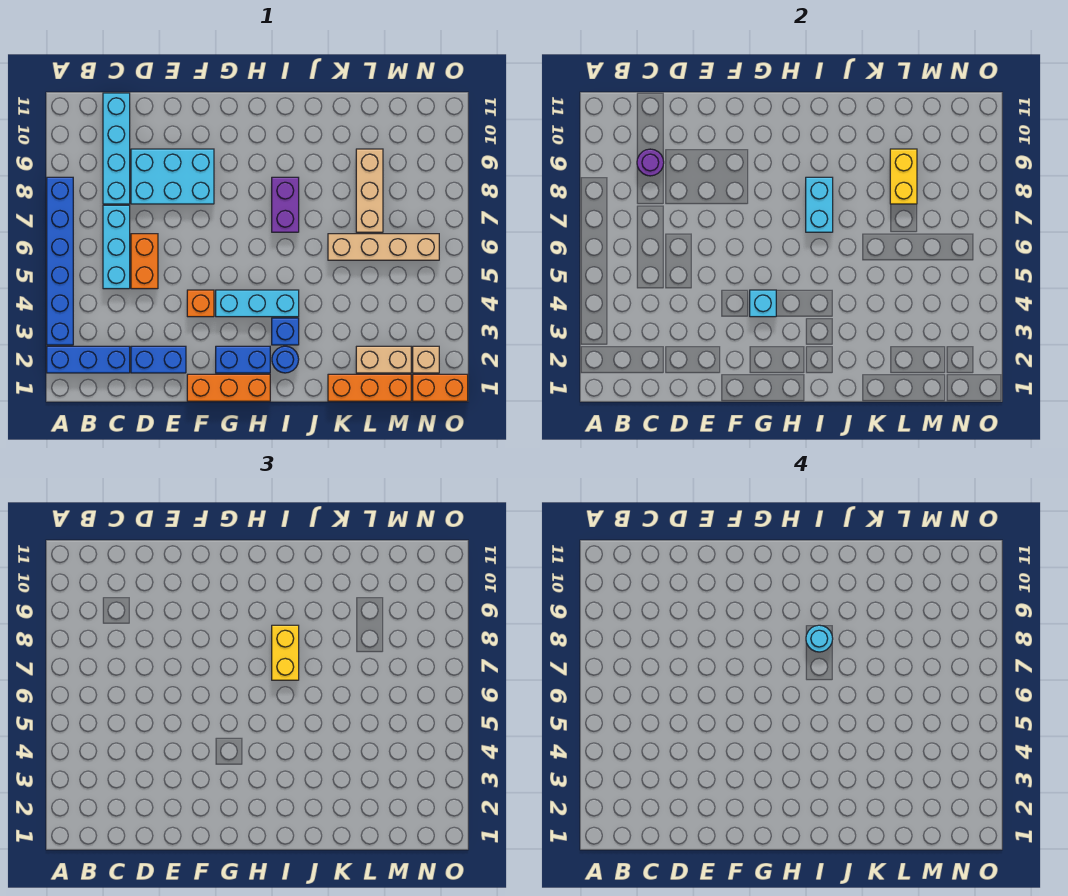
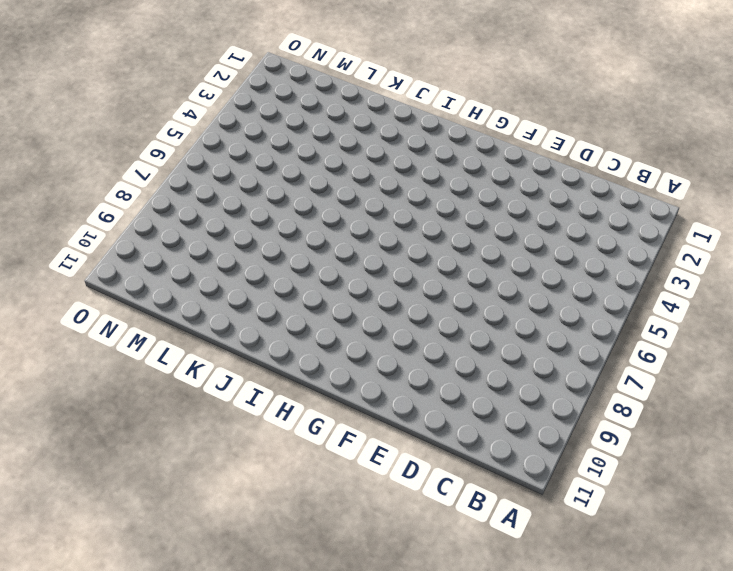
none -> blue brick A2:C2 level 1
none -> blue brick A3:A8 level 1
none -> cyan brick C5:C7 level 1

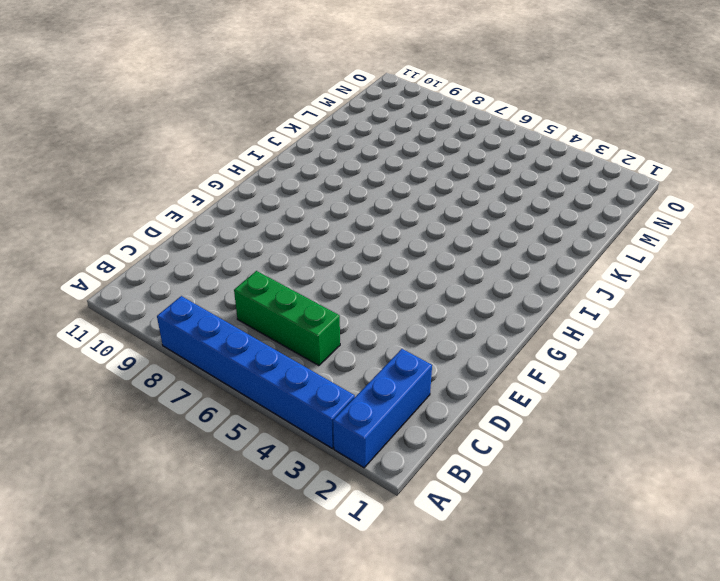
green brick C5:C7 level 1 -> cyan brick C5:C7 level 1
none -> cyan brick C8:C11 level 1
none -> blue brick D2:E2 level 1
none -> orange brick D5:D6 level 1

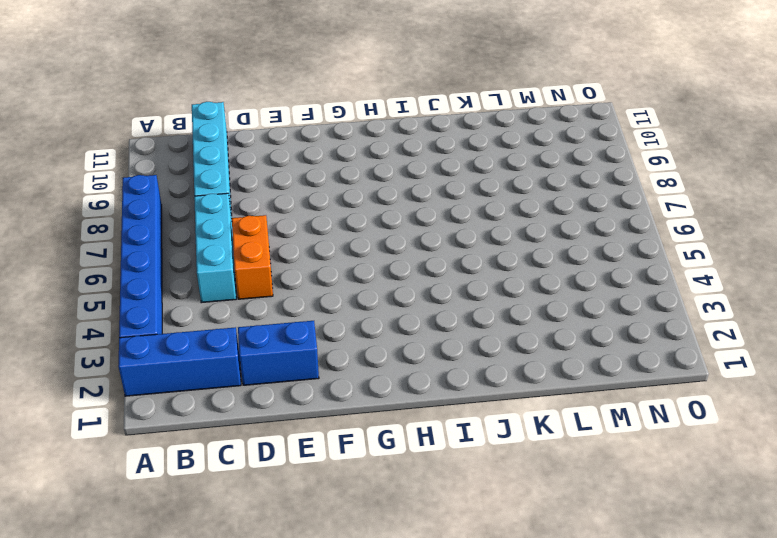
none -> cyan brick D8:F9 level 1
none -> orange brick F1:H1 level 1
none -> orange brick F4 level 1

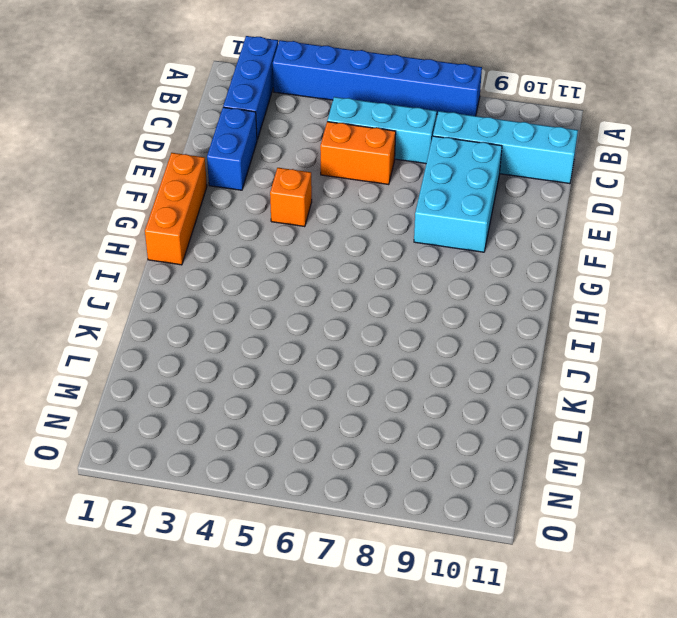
none -> blue brick G2:H2 level 1
none -> cyan brick G4:I4 level 1
none -> blue round brick I2 level 1

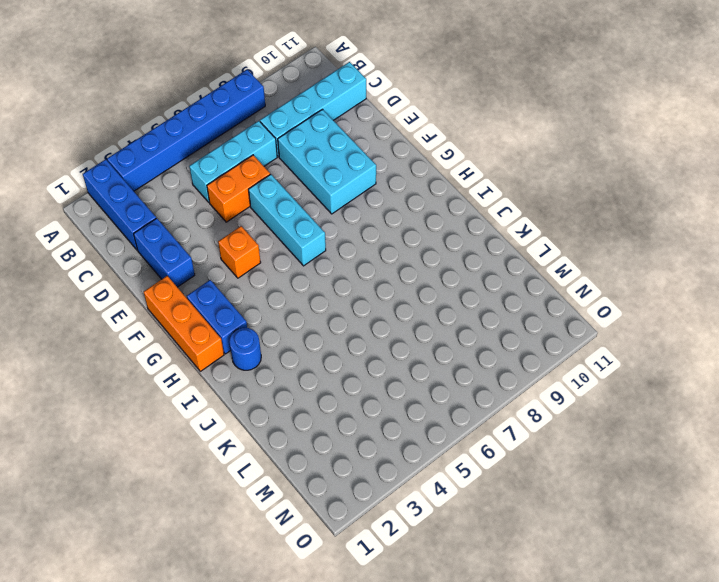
cyan brick E6:G6 level 1 -> cyan brick G4:I4 level 1
none -> blue brick I3 level 1
none -> purple brick I7:I8 level 1
none -> orange brick K1:M1 level 1

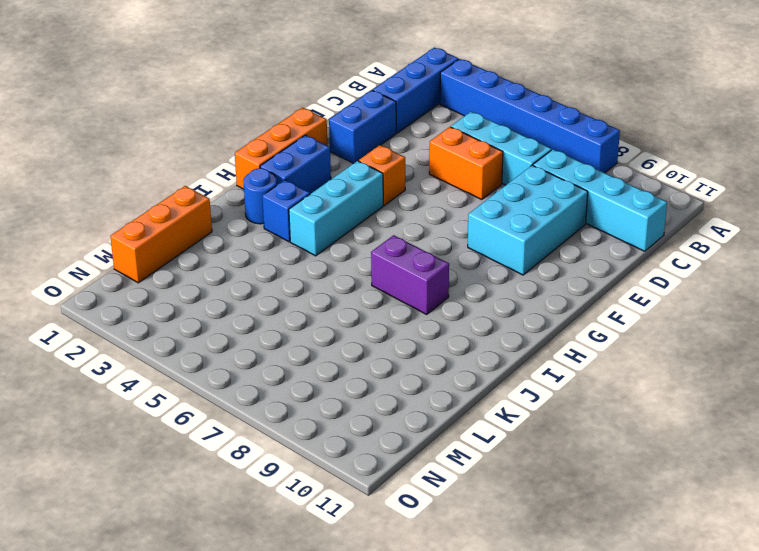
none -> tan brick K6:N6 level 1
none -> tan brick L2:M2 level 1
none -> tan brick L7:L9 level 1

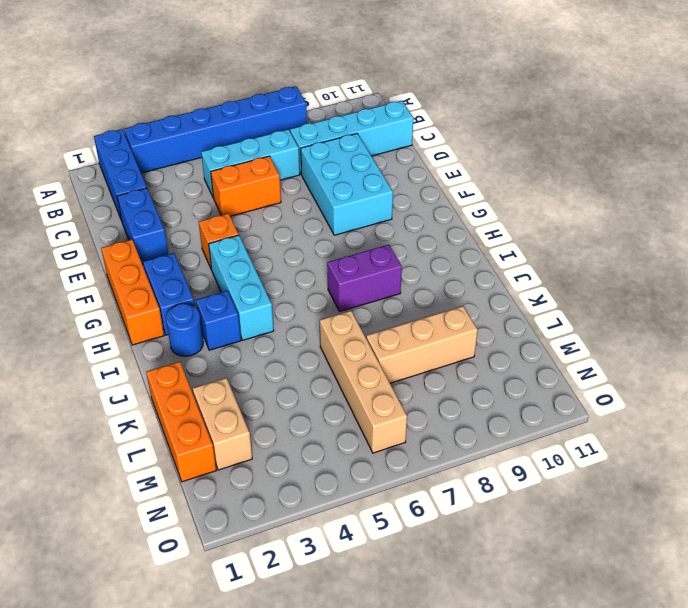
none -> orange brick N1:O1 level 1
none -> tan brick N2 level 1
none -> purple round brick C9 level 2

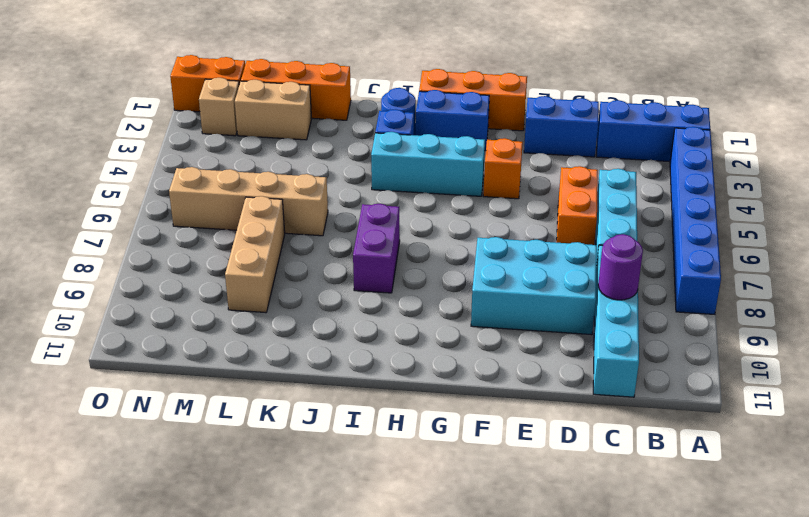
none -> cyan brick G4 level 2
none -> cyan brick I7:I8 level 2
none -> yellow brick L8:L9 level 2

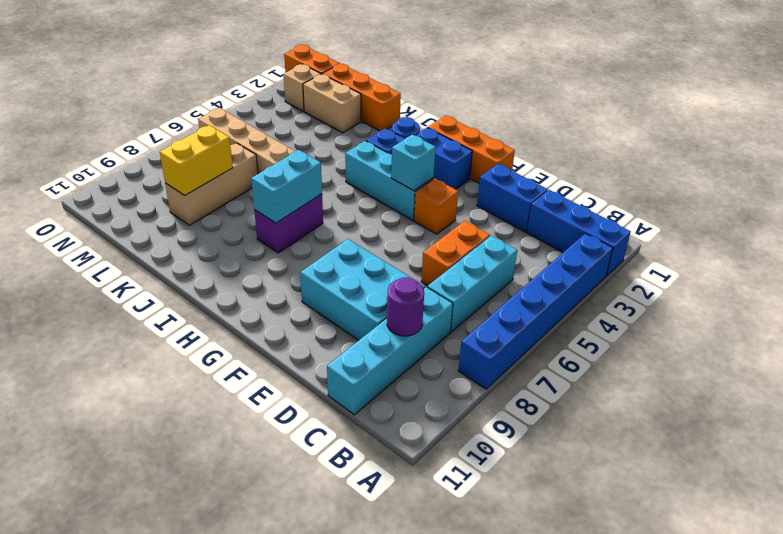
none -> yellow brick I7:I8 level 3
none -> cyan round brick I8 level 4

